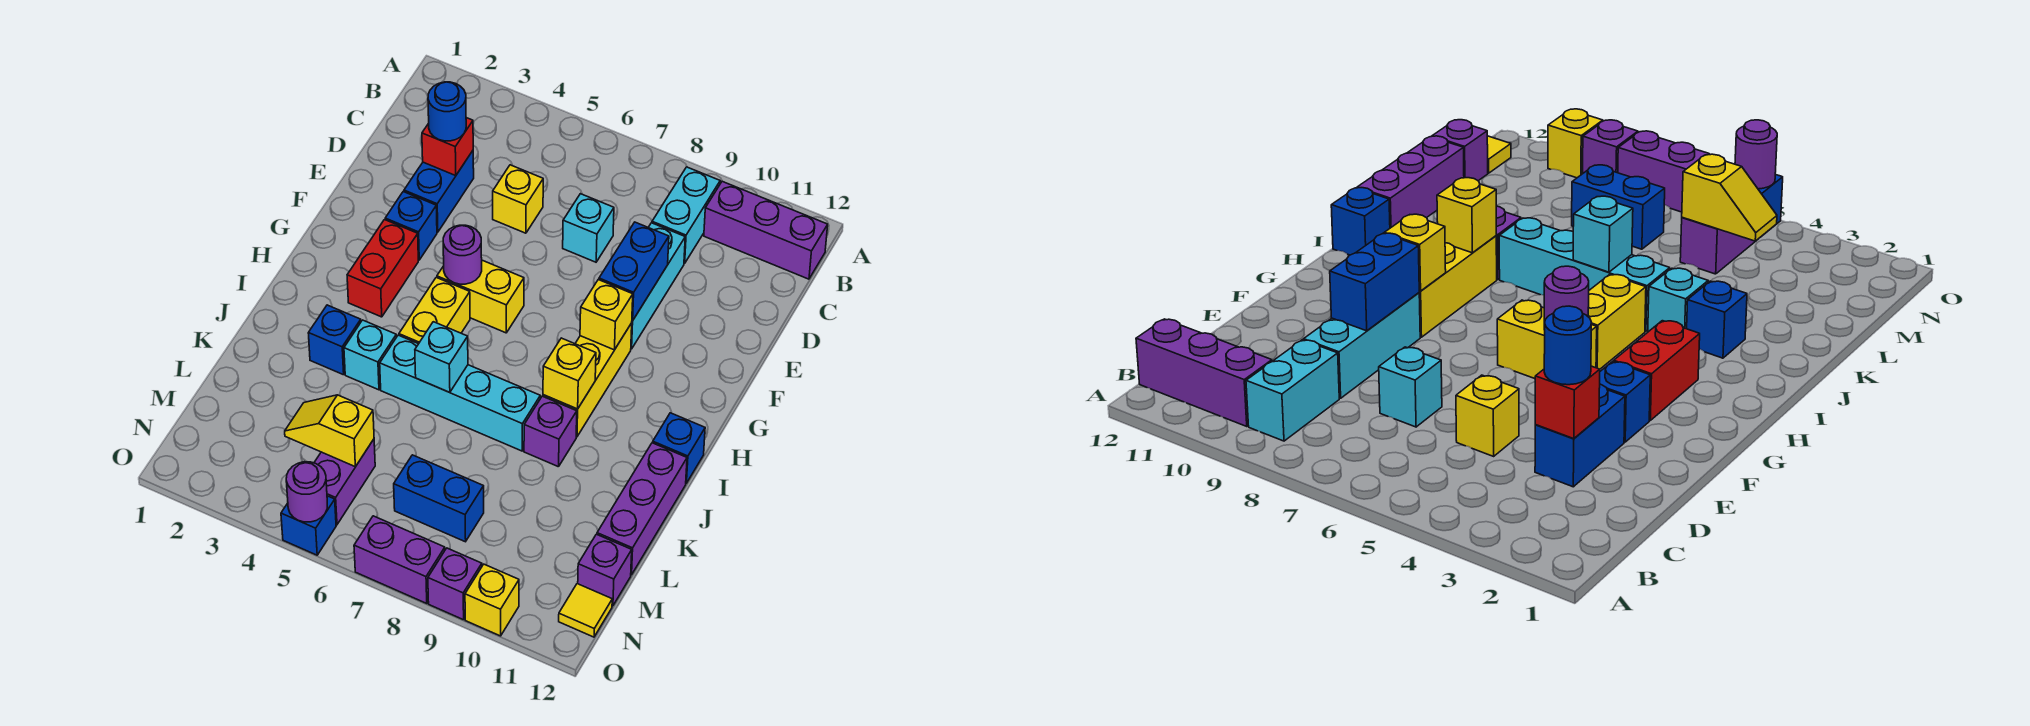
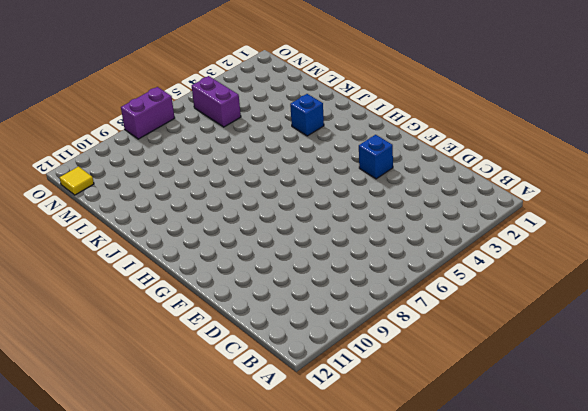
none -> cyan brick B9:C9 level 1
none -> purple brick B10:B12 level 1
none -> blue brick D3:E3 level 1
none -> yellow brick D5 level 1

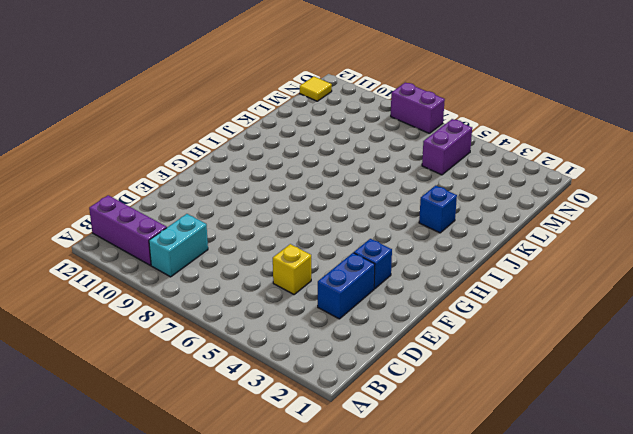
none -> cyan brick D7 level 1
none -> cyan brick D9:F9 level 1
none -> red brick G3:H3 level 1
none -> yellow brick G5:G6 level 1

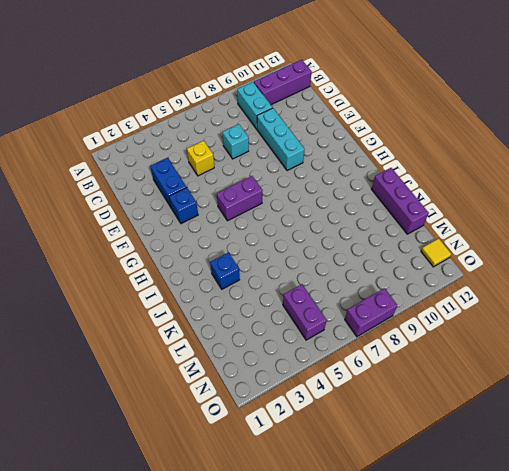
purple brick G5:G6 level 1 -> yellow brick G5:G6 level 1
none -> red brick G3:H3 level 1
none -> yellow brick G9:I9 level 1
none -> yellow brick H5:I5 level 1
none -> blue brick I12 level 1

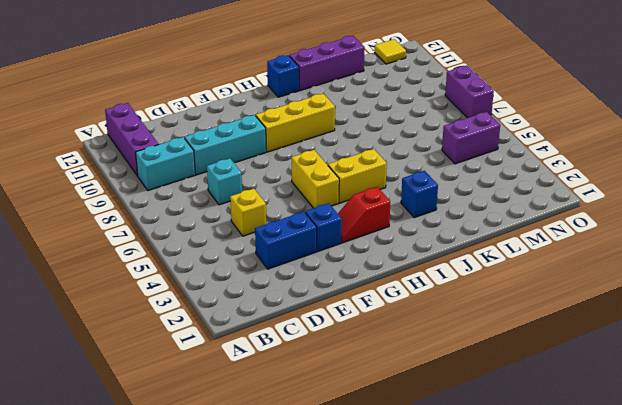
red slope G3:H3 level 1 top H -> red brick G3:H3 level 1
none -> cyan brick J4 level 1
none -> cyan brick J5:J8 level 1
none -> purple brick J9 level 1
none -> blue brick M7:M8 level 1

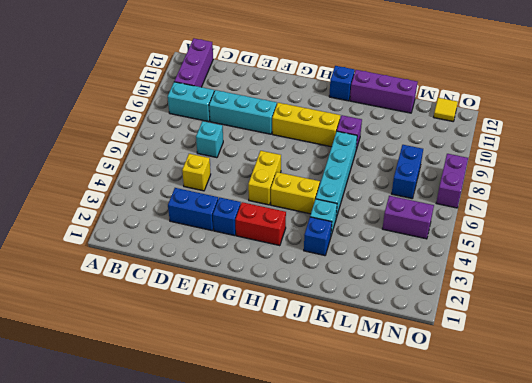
none -> purple brick M12 level 1
none -> blue brick O5 level 1
none -> purple brick O9 level 1
none -> yellow brick O10 level 1

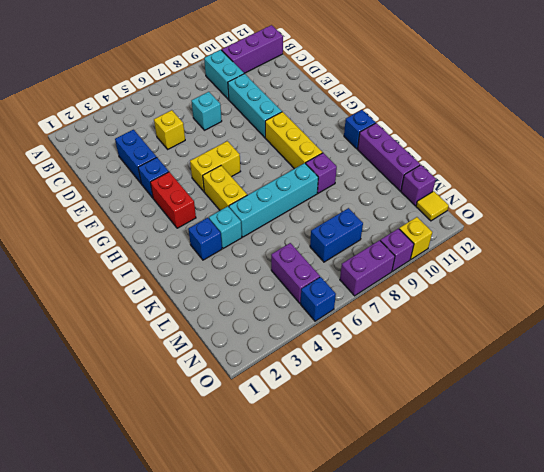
none -> red brick D3 level 2
none -> blue brick E9:F9 level 2
none -> purple round brick G5 level 2
none -> yellow brick G9 level 2

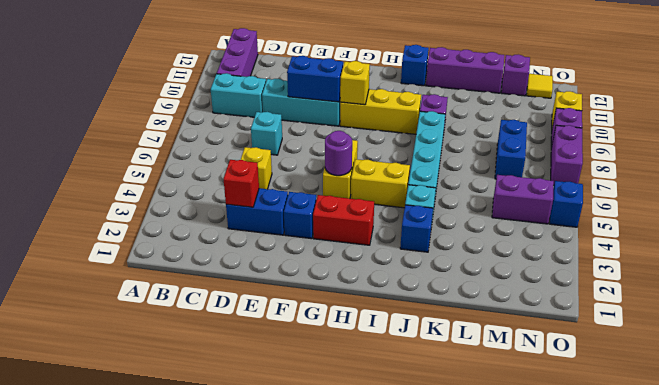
none -> yellow brick I9 level 2
none -> cyan brick J6 level 2
none -> yellow slope M4:M5 level 2 top 5
none -> purple round brick O5 level 2

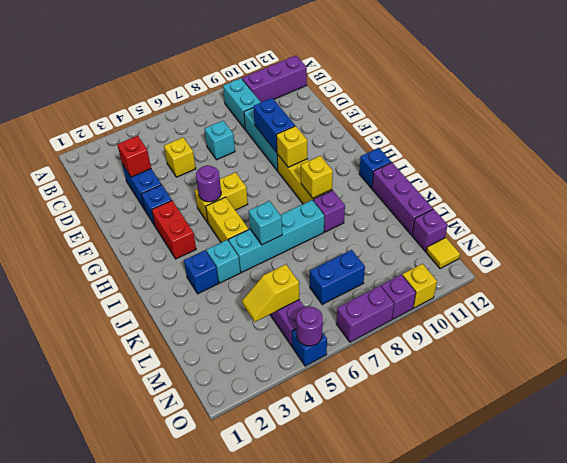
none -> blue round brick D3 level 3

